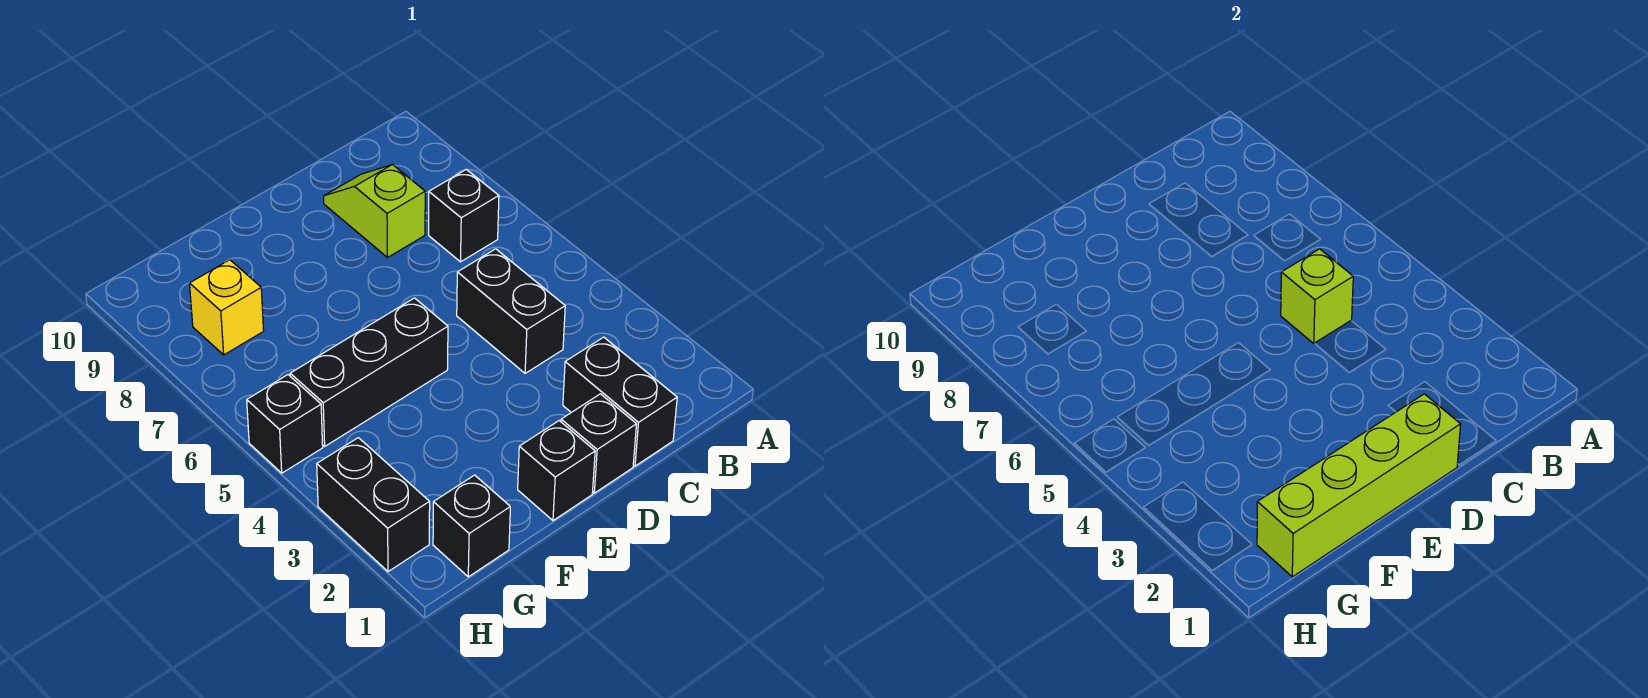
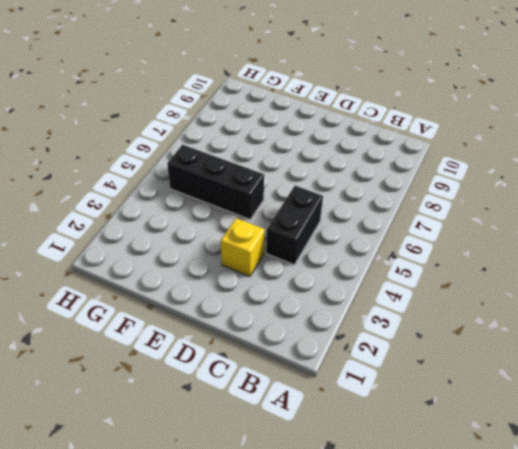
yellow brick D3 level 1 -> yellow brick G8 level 1
none -> black brick B7 level 1
none -> black brick C1:C2 level 1
none -> lime slope C8:C9 level 1 top 8

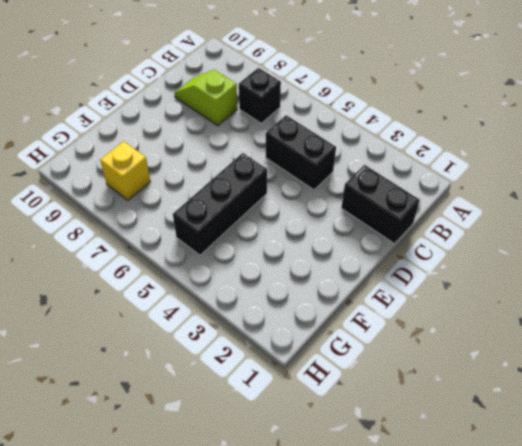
none -> black brick D1 level 1
none -> black brick E1 level 1
none -> black brick G1 level 1

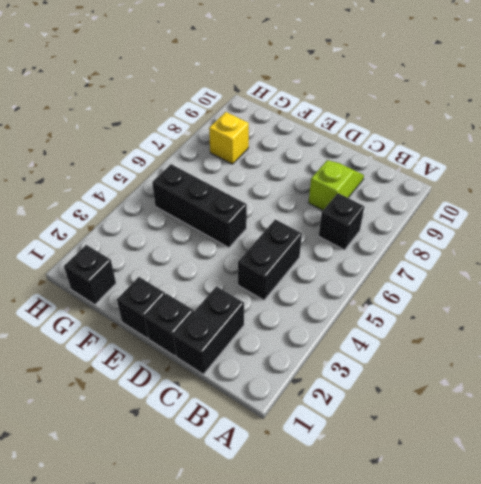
none -> black brick H2:H3 level 1
none -> black brick H5 level 1
none -> lime brick C5 level 2

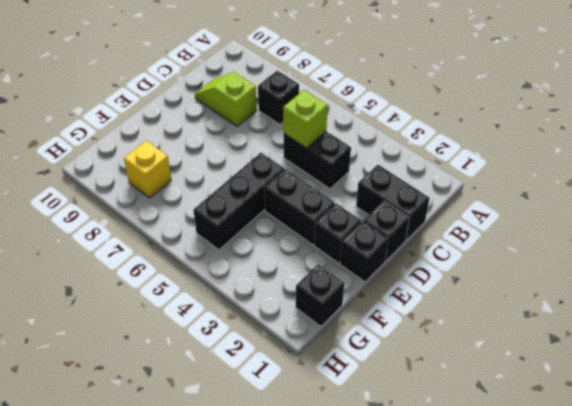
black brick E2 level 1 -> black brick H5 level 1
black brick E3:E4 level 1 -> black brick H2:H3 level 1
none -> lime brick D1:G1 level 2

